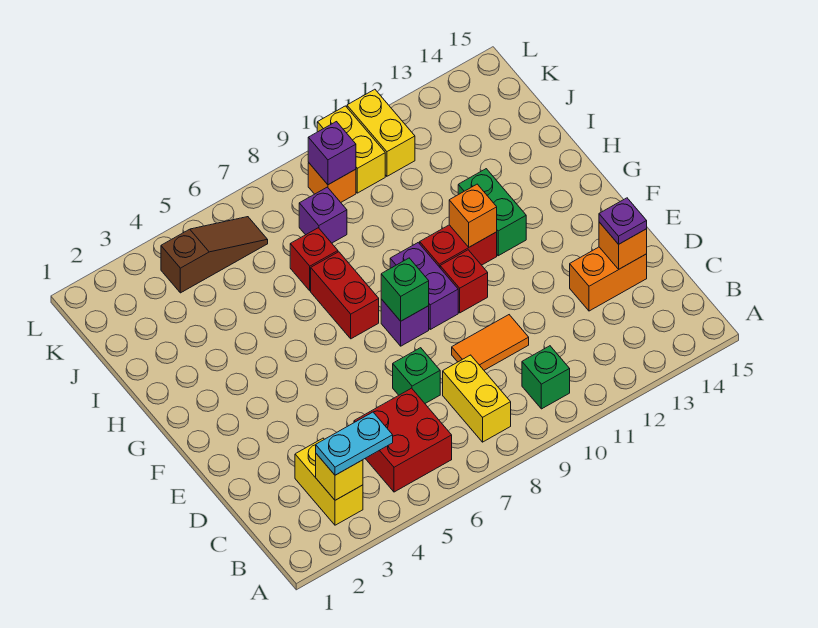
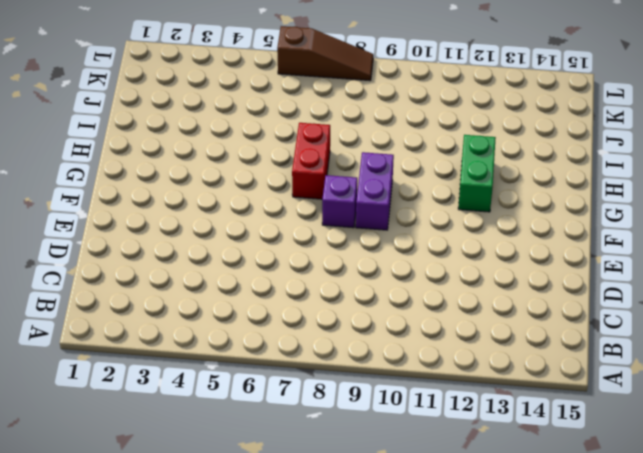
brown slope L6:L8 level 1 top 6 -> brown slope K4:K6 level 1 top 4
none -> yellow brick B3:C3 level 1
none -> red brick B5:C6 level 1
none -> yellow brick B8:C8 level 1

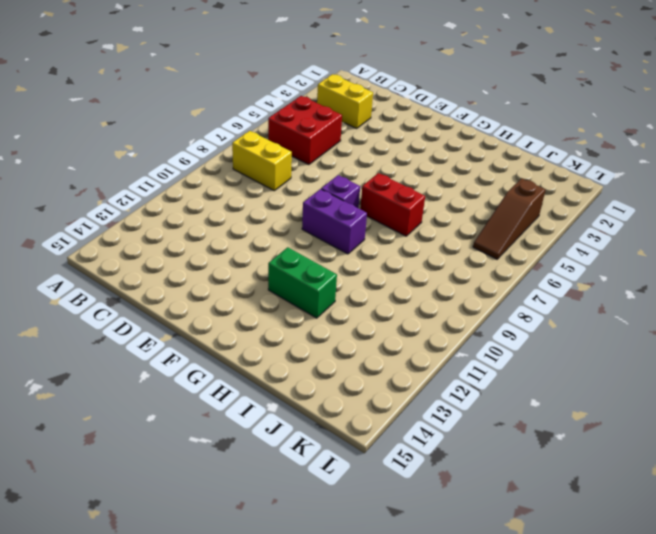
none -> green brick B10 level 1
none -> green brick D7 level 1
none -> orange tile D9:D10 level 1

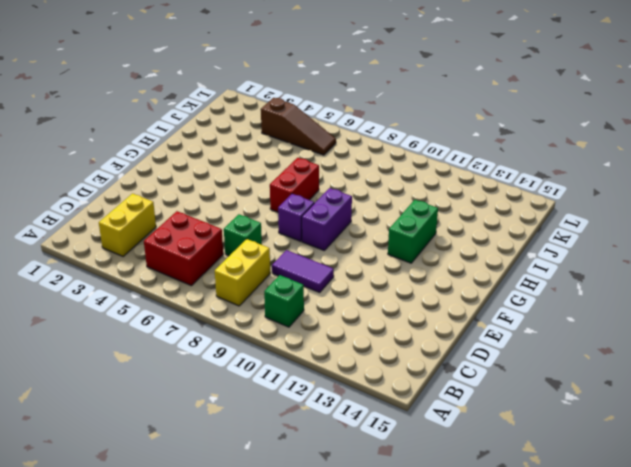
purple tile D9:D10 level 1 -> orange tile D9:D10 level 1
none -> orange brick D13:D14 level 1
none -> red brick F10 level 1
none -> red brick G10:G11 level 1

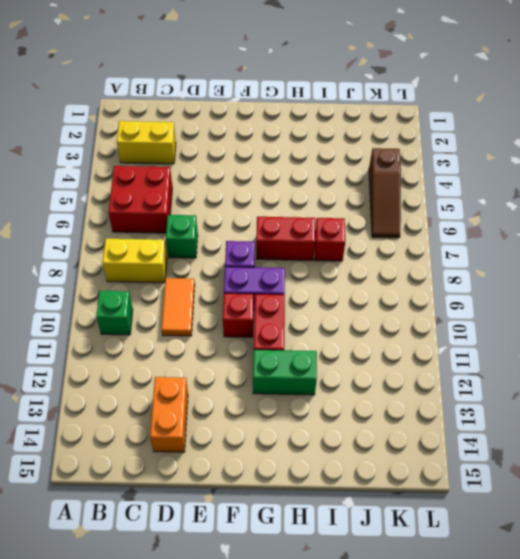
none -> purple brick J8 level 1
none -> orange brick K9 level 1
none -> yellow brick K10:L10 level 1

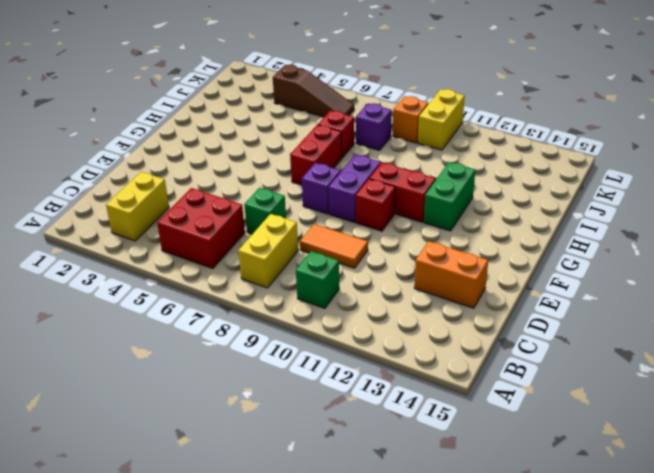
none -> yellow brick K11:L11 level 1
none -> yellow brick B3 level 2
none -> orange brick D14 level 2

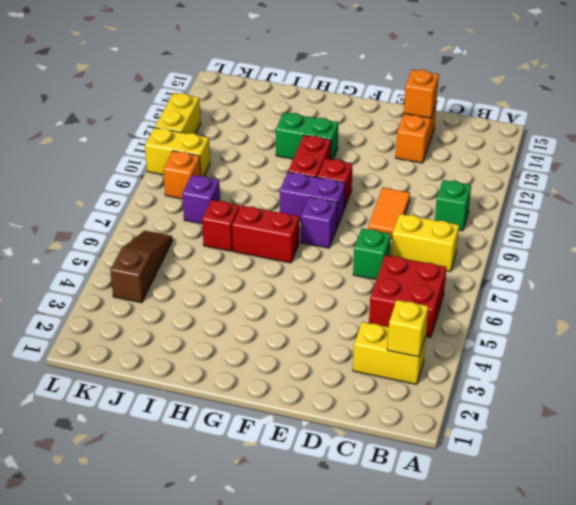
yellow brick L11:L12 level 1 -> yellow brick K11:L11 level 1
none -> green brick F8 level 2
none -> orange brick G11 level 2
none -> purple brick K9 level 2

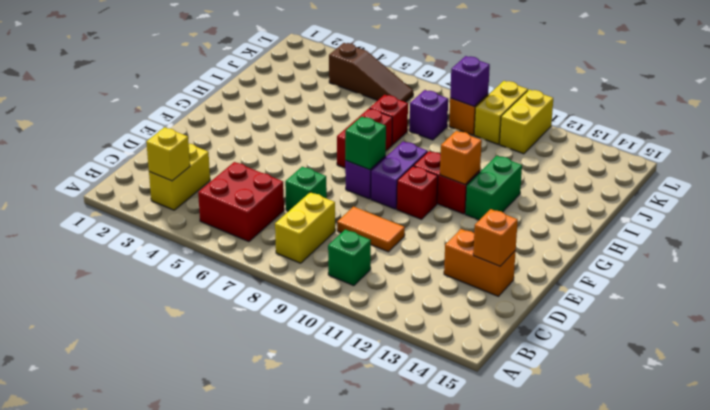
none -> cyan plate B3:B4 level 3
none -> purple plate D14 level 3

